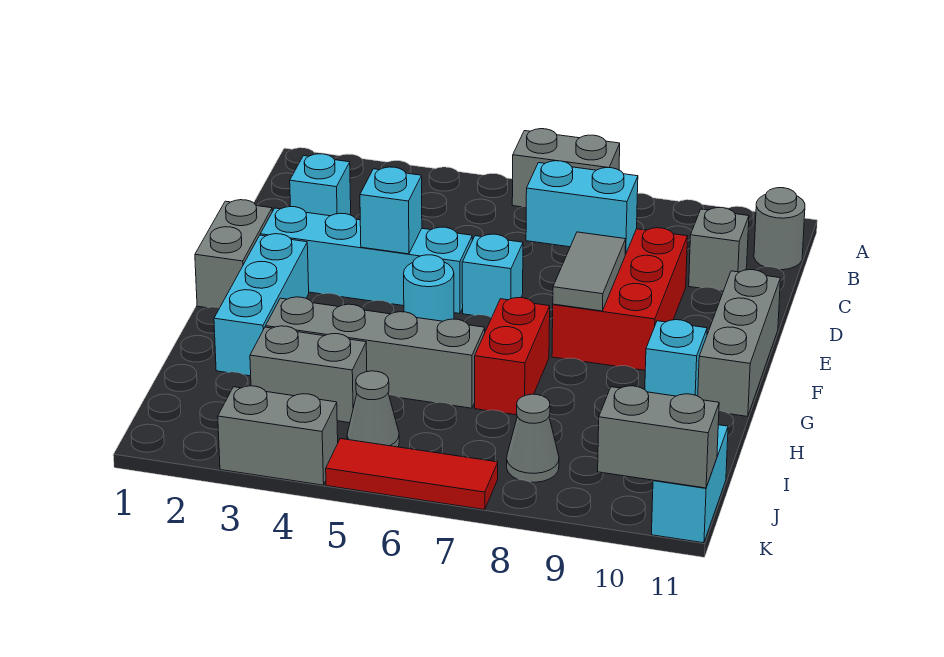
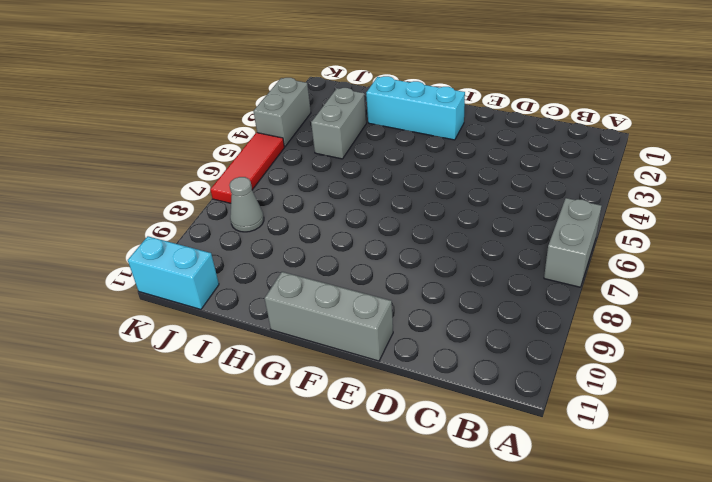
none -> grey round brick B11 level 1
none -> cyan brick C2 level 1
none -> grey brick C10 level 1

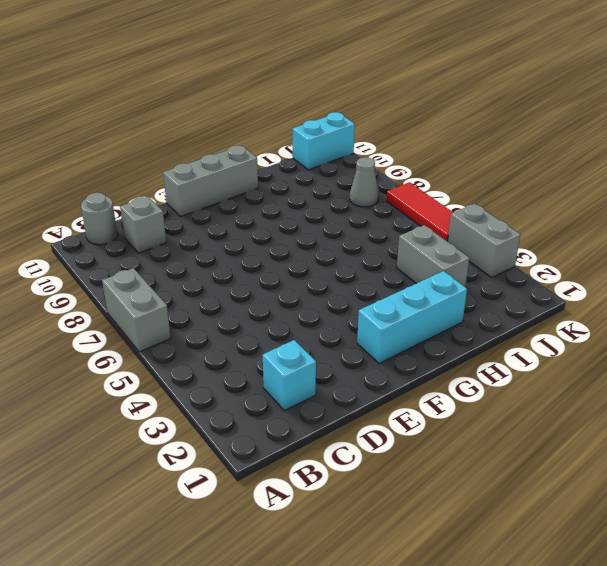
none -> red brick D8:F9 level 1
none -> grey brick E1:F1 level 1
none -> cyan brick E2:E5 level 1

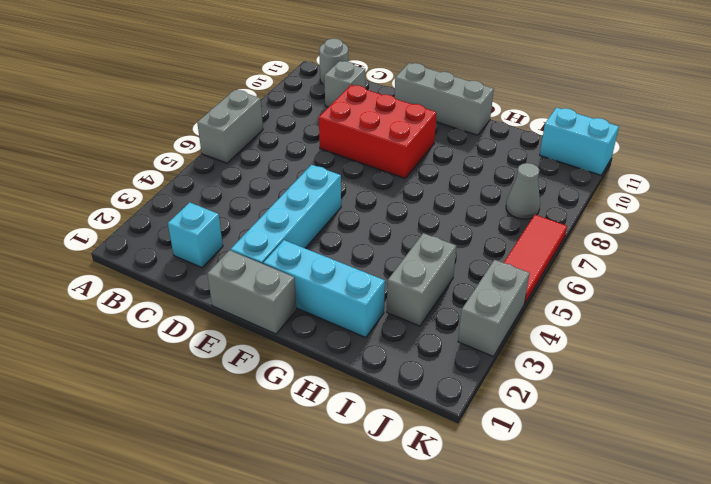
none -> cyan brick E6 level 1
none -> cyan round brick F5 level 1
none -> red brick G7:H7 level 1

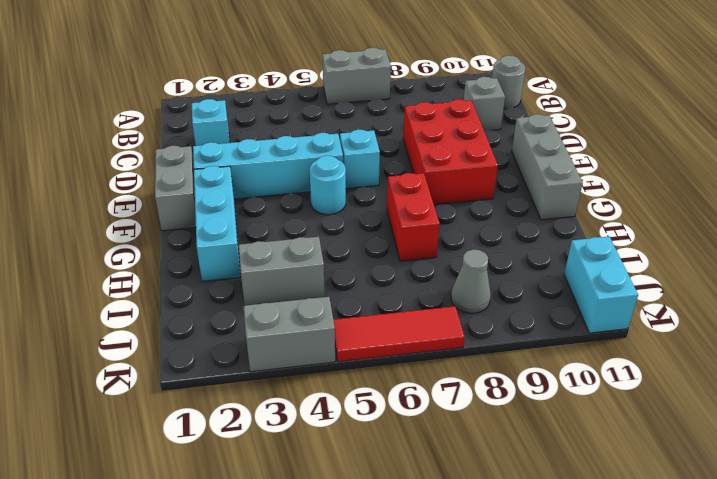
none -> cyan brick G10 level 1
none -> grey brick H3:H6 level 1
none -> grey cone J5 level 1

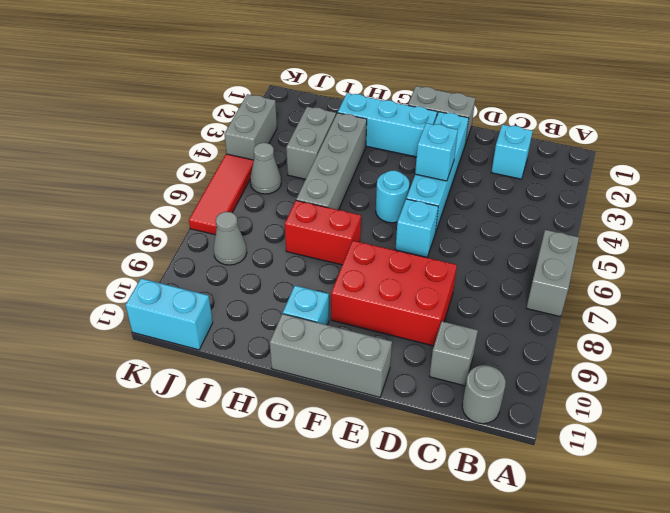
none -> cyan brick D7:D8 level 2
none -> grey tile E8:F8 level 2
none -> grey brick K10:K11 level 2

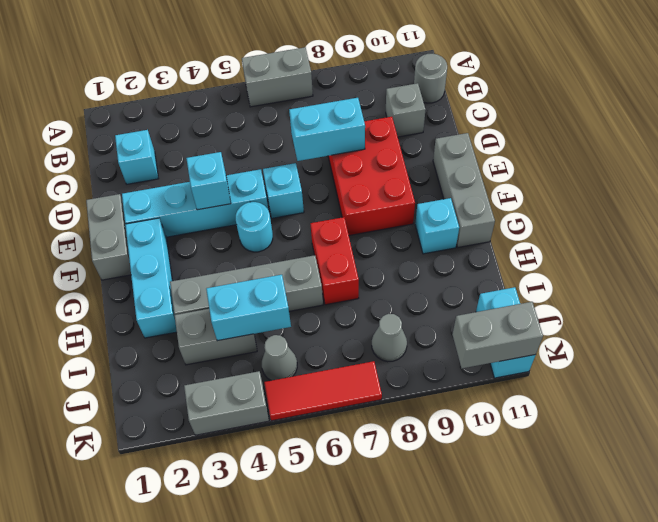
cyan brick I4:I5 level 2 -> none
none -> grey tile E8:F8 level 2

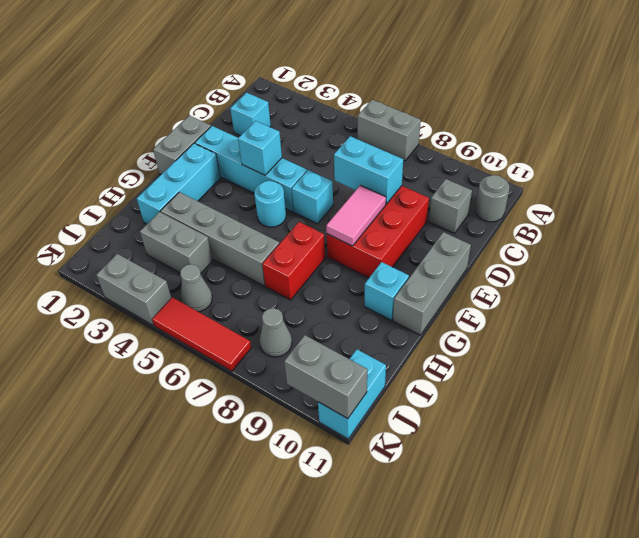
pink tile E8:F8 level 2 -> grey tile E8:F8 level 2

